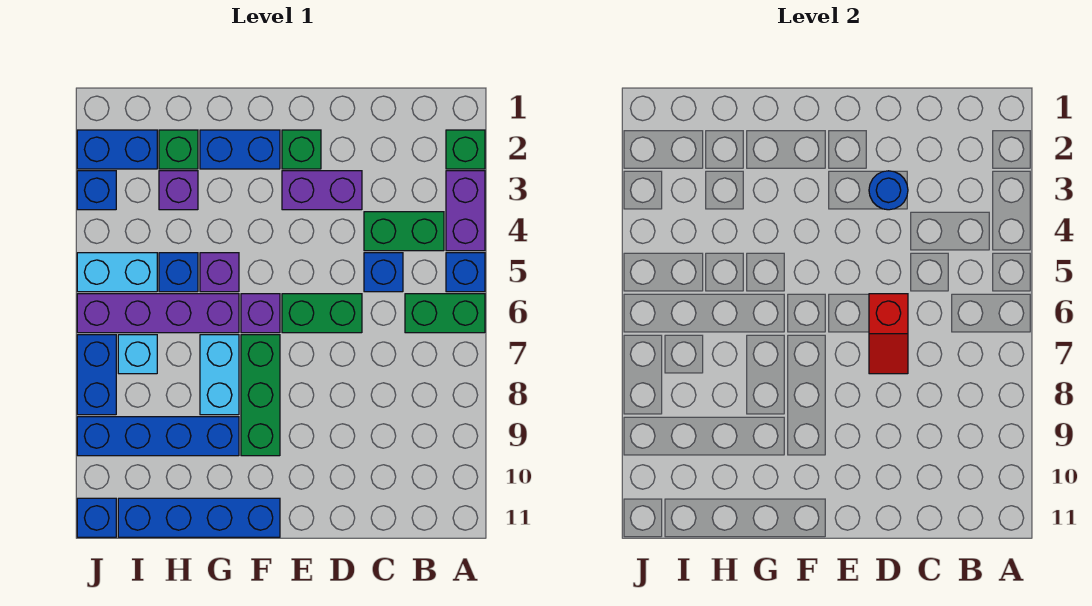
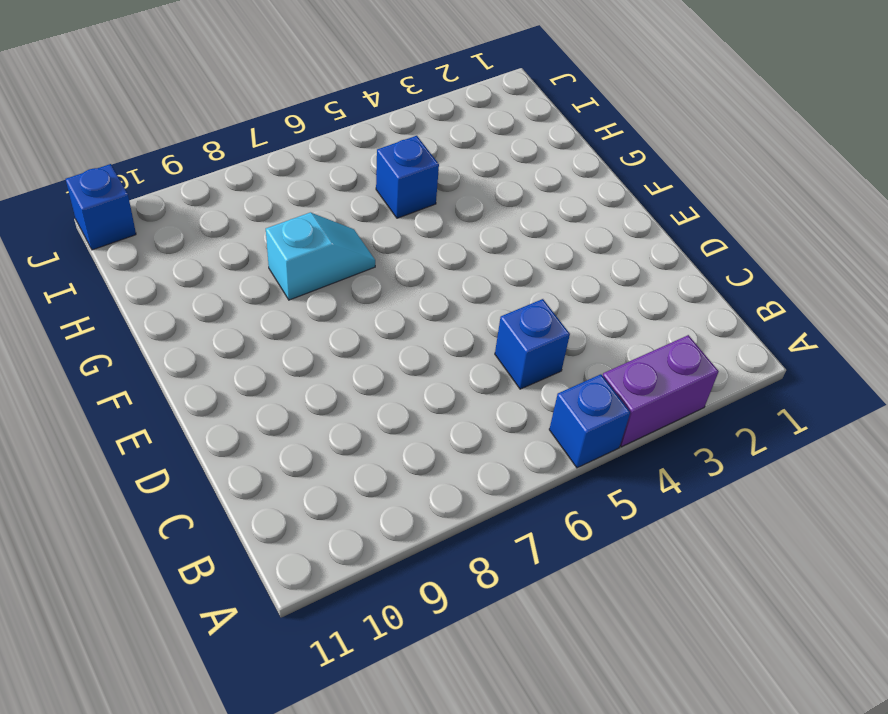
cyan slope G7:G8 level 1 top 8 -> cyan brick G7:G8 level 1
none -> green brick A2 level 1
none -> green brick A6:B6 level 1
none -> green brick B4:C4 level 1

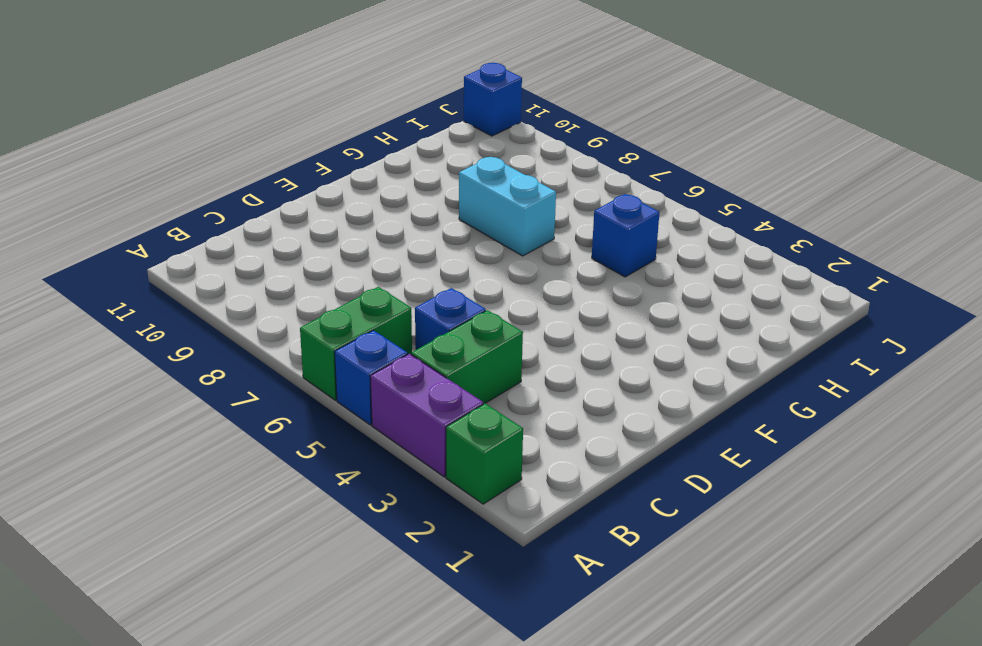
none -> purple brick D3:E3 level 1
none -> green brick D6:E6 level 1
none -> green brick E2 level 1

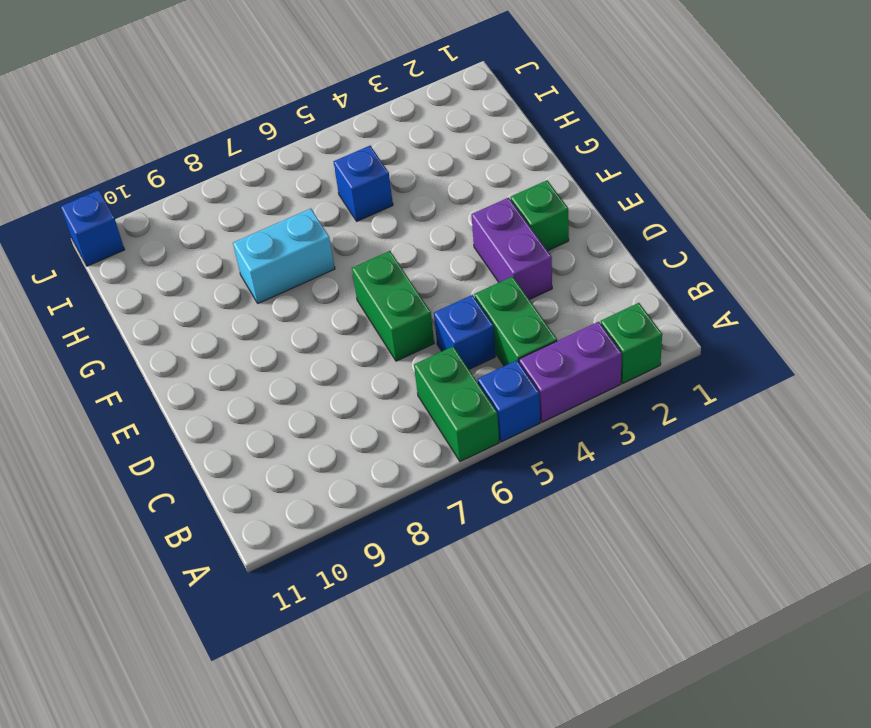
none -> blue brick F2:G2 level 1
none -> purple brick F6 level 1
none -> green brick F7:F9 level 1

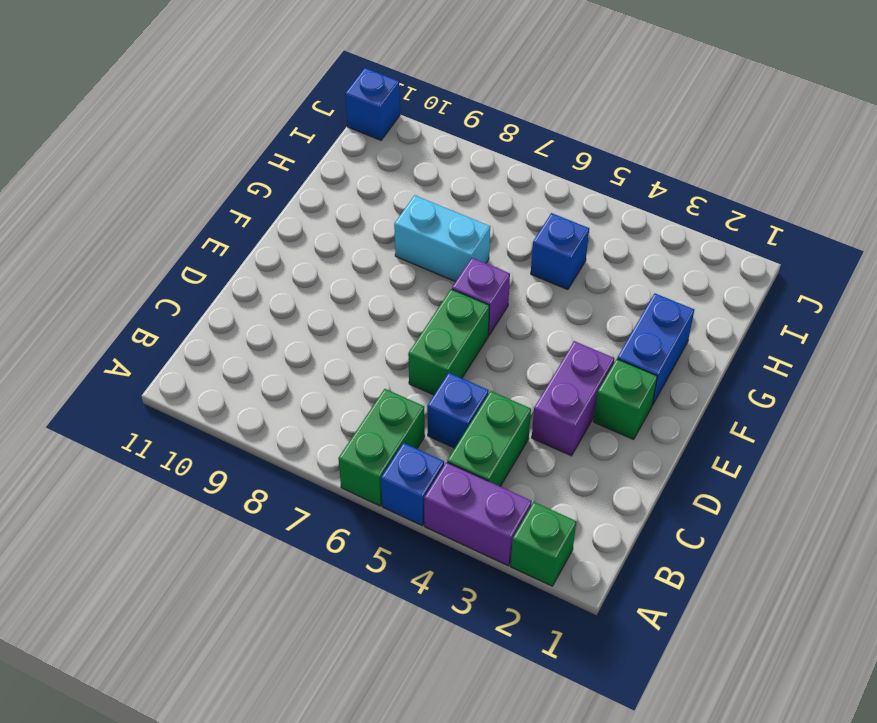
none -> green brick F7:F9 level 1
none -> blue brick F11:I11 level 1
none -> purple brick G5 level 1

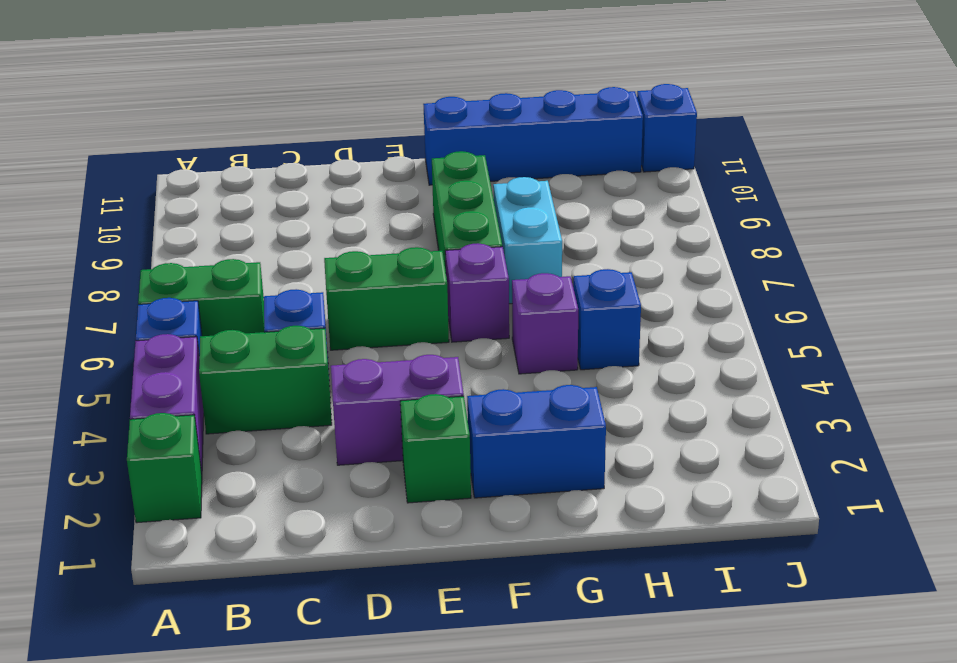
none -> purple brick G6:J6 level 1
none -> blue brick G9:J9 level 1
none -> green brick H2 level 1

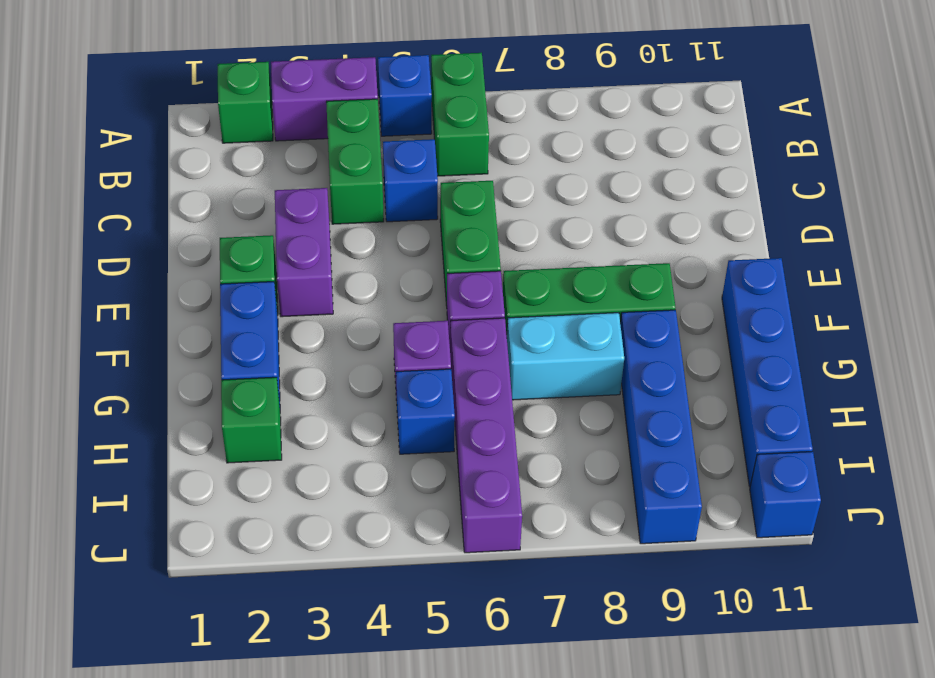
none -> purple brick H3 level 1
none -> blue brick I2:J2 level 1
none -> cyan brick I5:J5 level 1

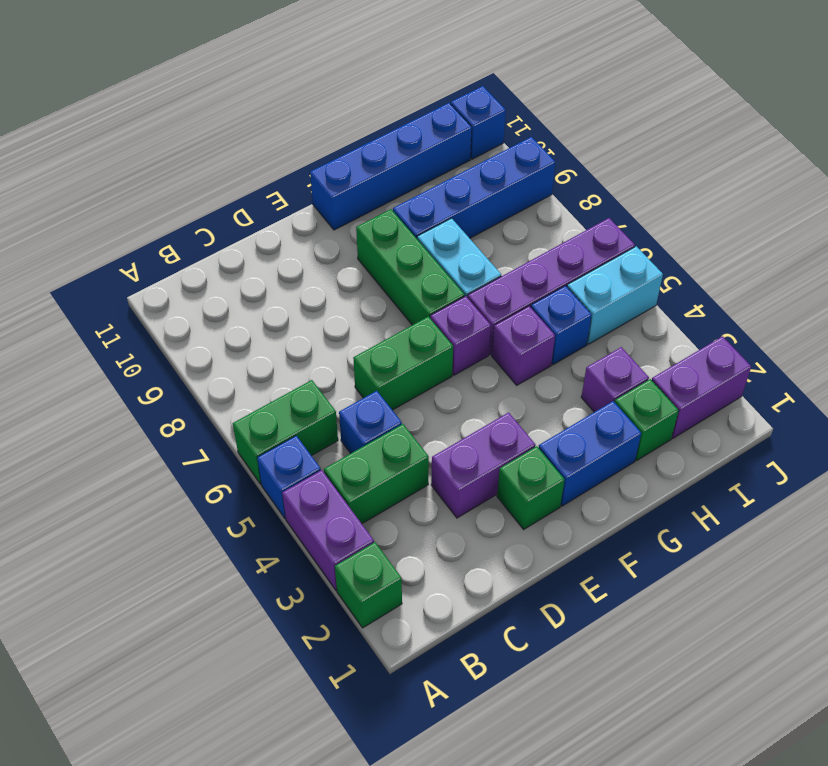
purple brick I2:J2 level 1 -> blue brick I2:J2 level 1
none -> cyan brick I7 level 1
none -> blue brick J3 level 1
none -> blue brick J7:J8 level 1

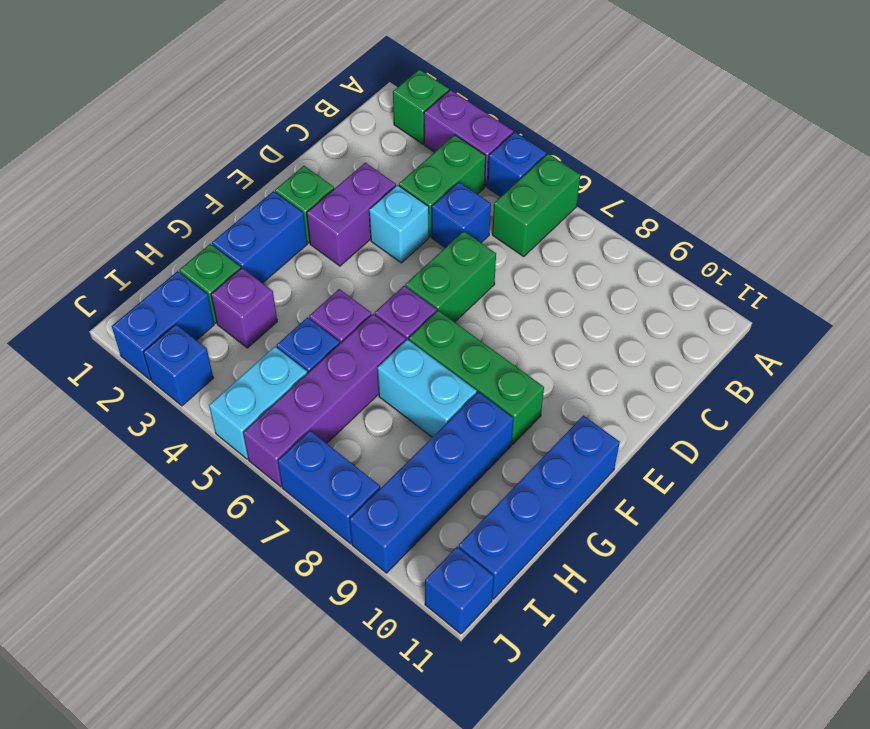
cyan brick D4 level 1 -> cyan brick I7 level 1
none -> blue round brick D3 level 2
none -> red slope D6:D7 level 2 top 6

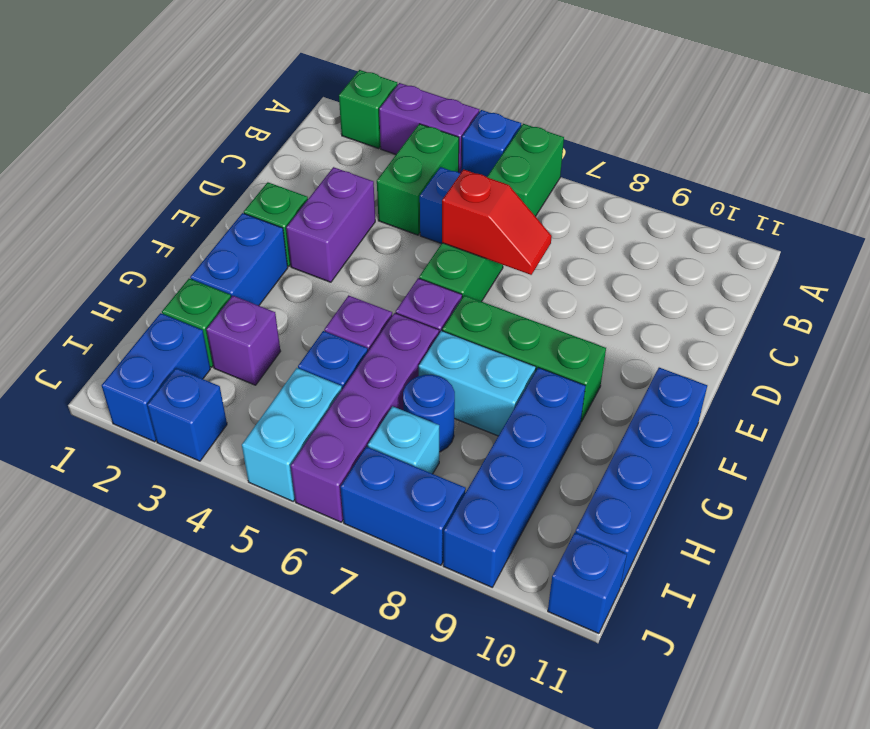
blue round brick H7 level 1 -> blue round brick D3 level 2

